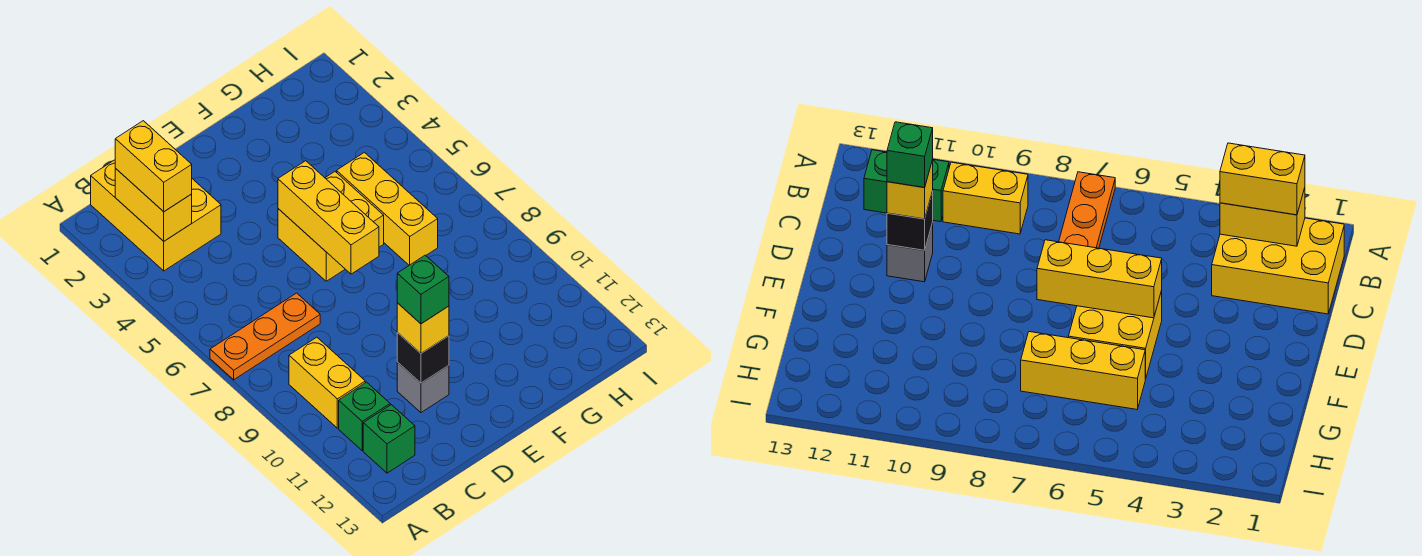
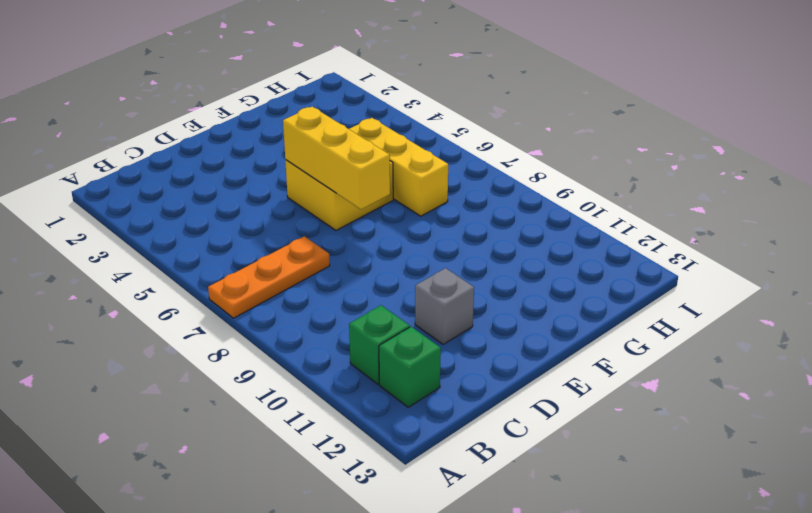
none -> yellow brick B1:C3 level 1
none -> yellow brick B9:B10 level 1
none -> yellow brick B2:B3 level 2

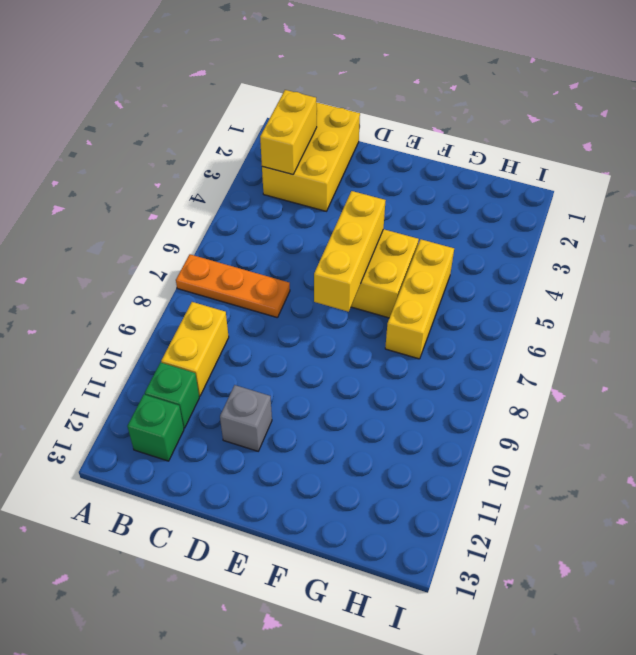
none -> black brick D11 level 2
none -> yellow brick B2:B3 level 3
none -> yellow brick D11 level 3

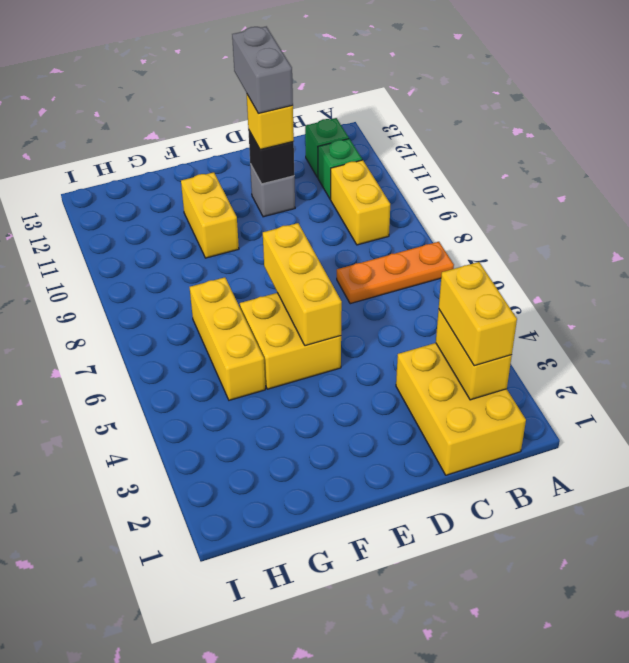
grey brick D11:D12 level 4 -> green brick D11 level 4
yellow brick F10:F11 level 1 -> none

